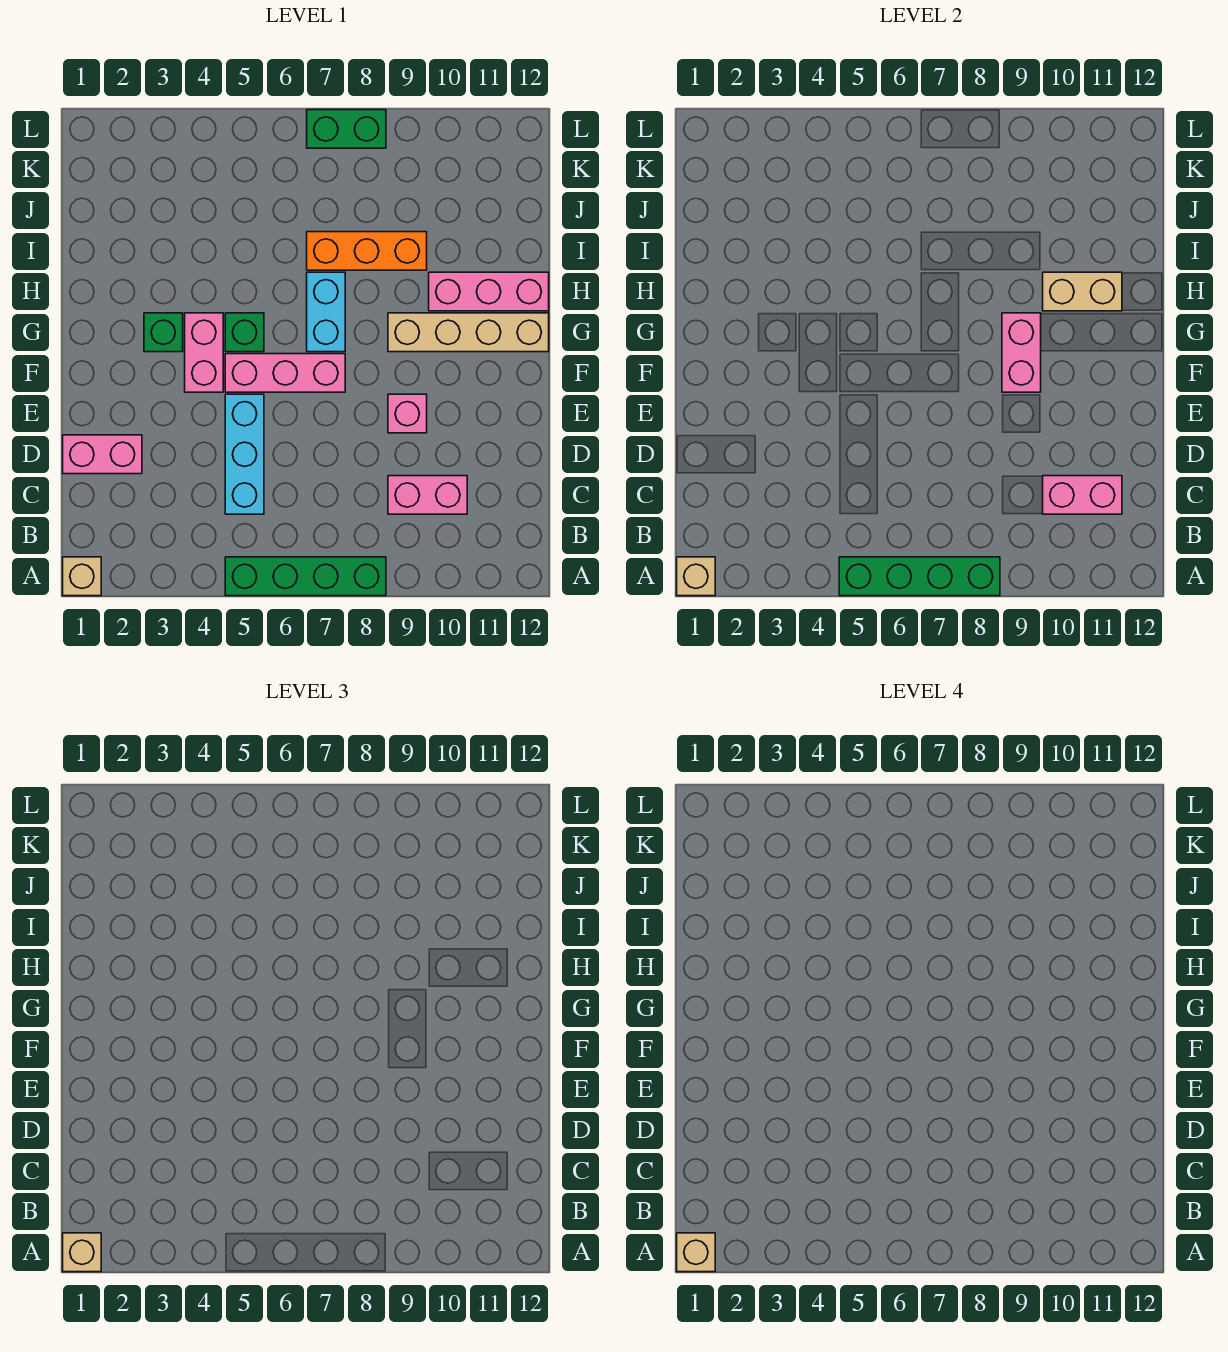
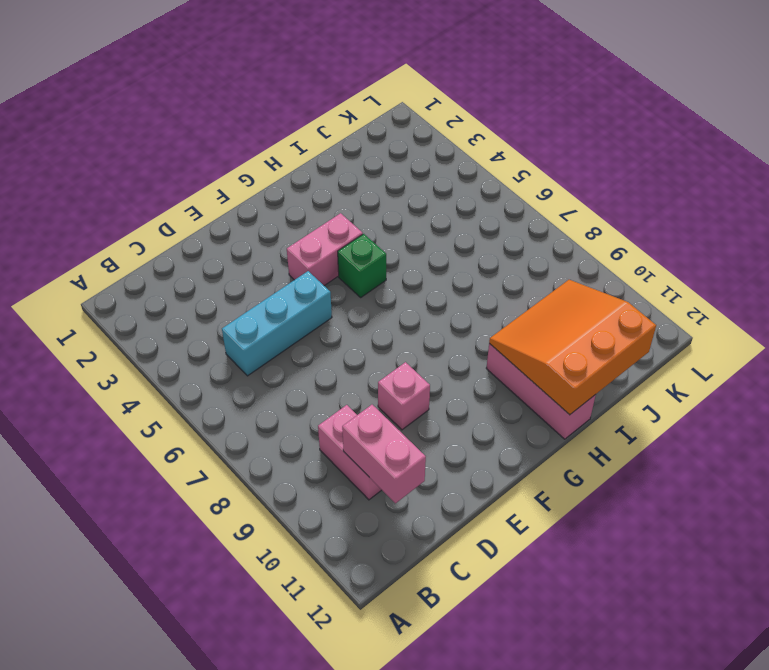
orange slope H10:J12 level 2 top 12 -> tan brick H10:H11 level 2
none -> tan brick A1 level 1
none -> green brick A5:A8 level 1
none -> pink brick D1:D2 level 1

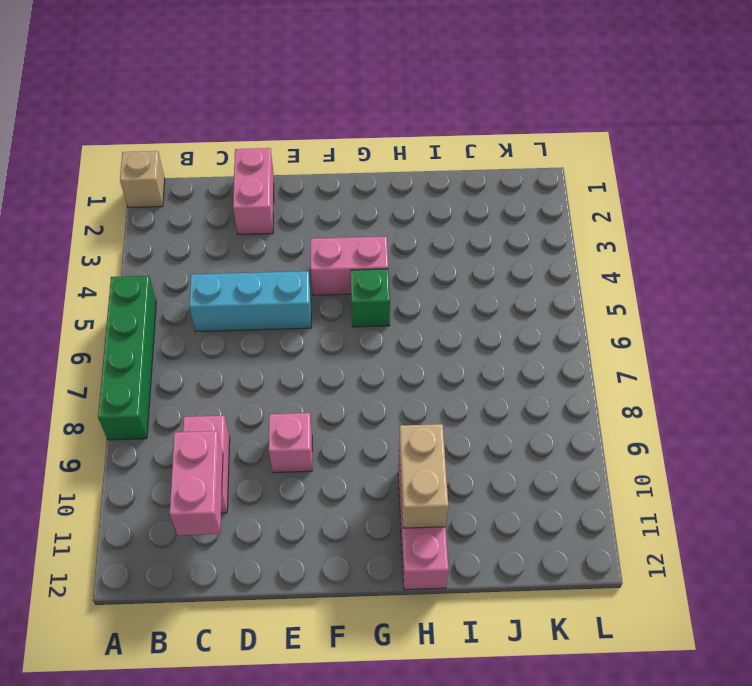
none -> pink brick F5:F7 level 1
none -> green brick G3 level 1
none -> cyan brick G7:H7 level 1

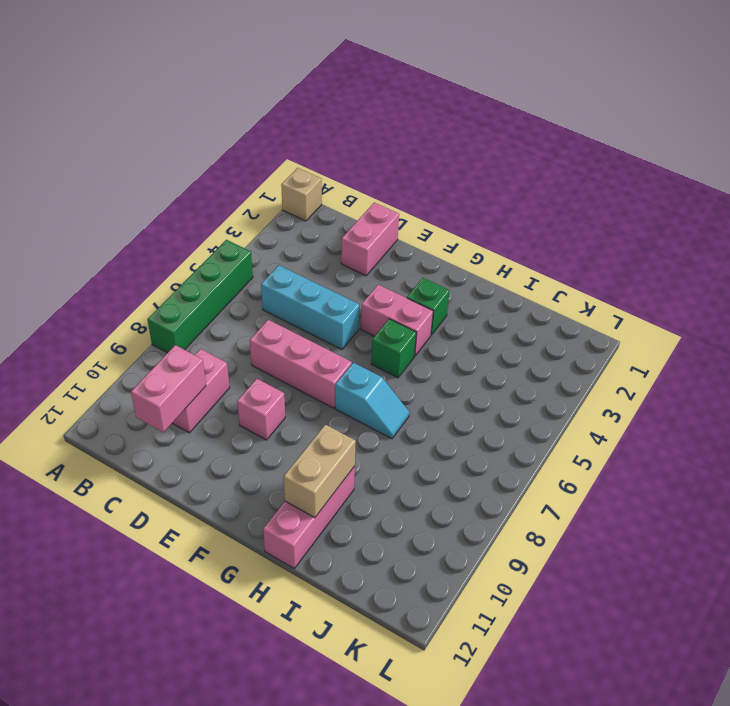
pink brick D7:F7 level 1 -> pink brick F5:F7 level 1
cyan slope G7:H7 level 1 top G -> cyan brick G7:H7 level 1
none -> tan brick G9:G12 level 1
none -> orange brick I7:I9 level 1
none -> green brick L7:L8 level 1

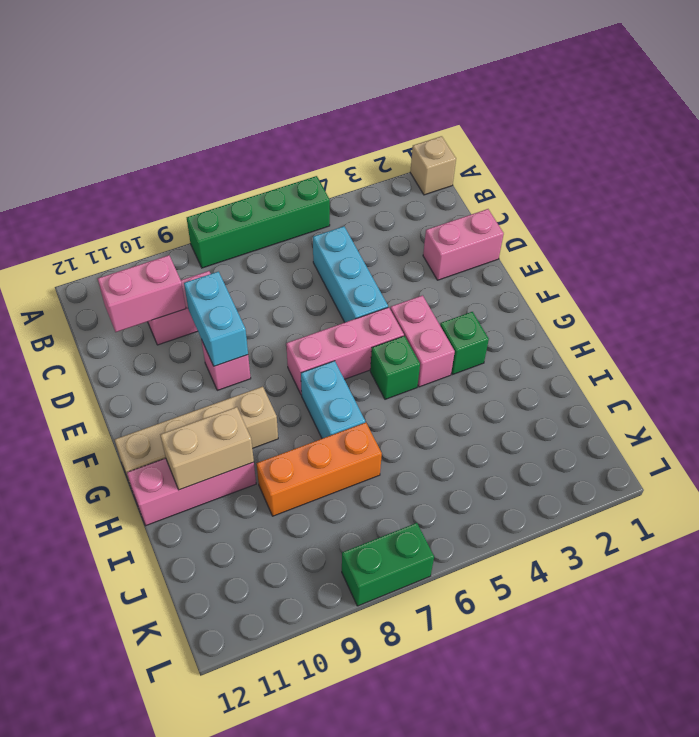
cyan brick D9:E9 level 2 -> none
none -> tan brick A1 level 2
none -> green brick A5:A8 level 2
none -> pink brick F9:G9 level 2

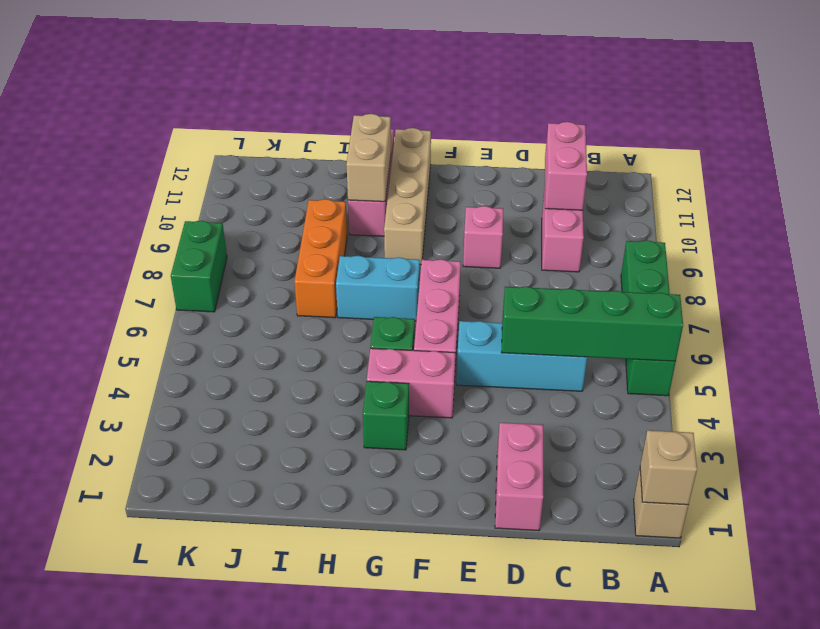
green brick A5:D5 level 2 -> green brick A5:A8 level 2
none -> pink brick F9:G9 level 2
none -> tan brick A1 level 3
none -> tan brick A1 level 4

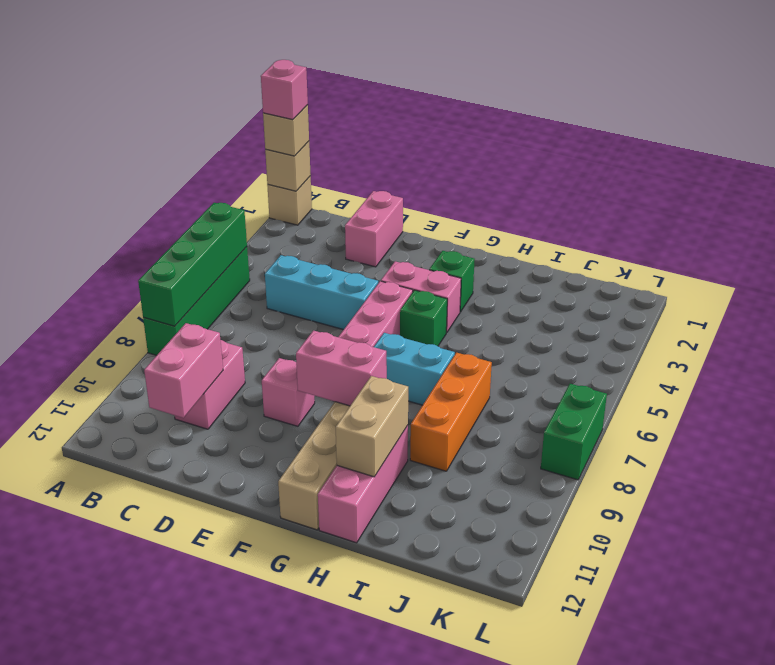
pink brick A1 level 4 -> tan brick A1 level 4

